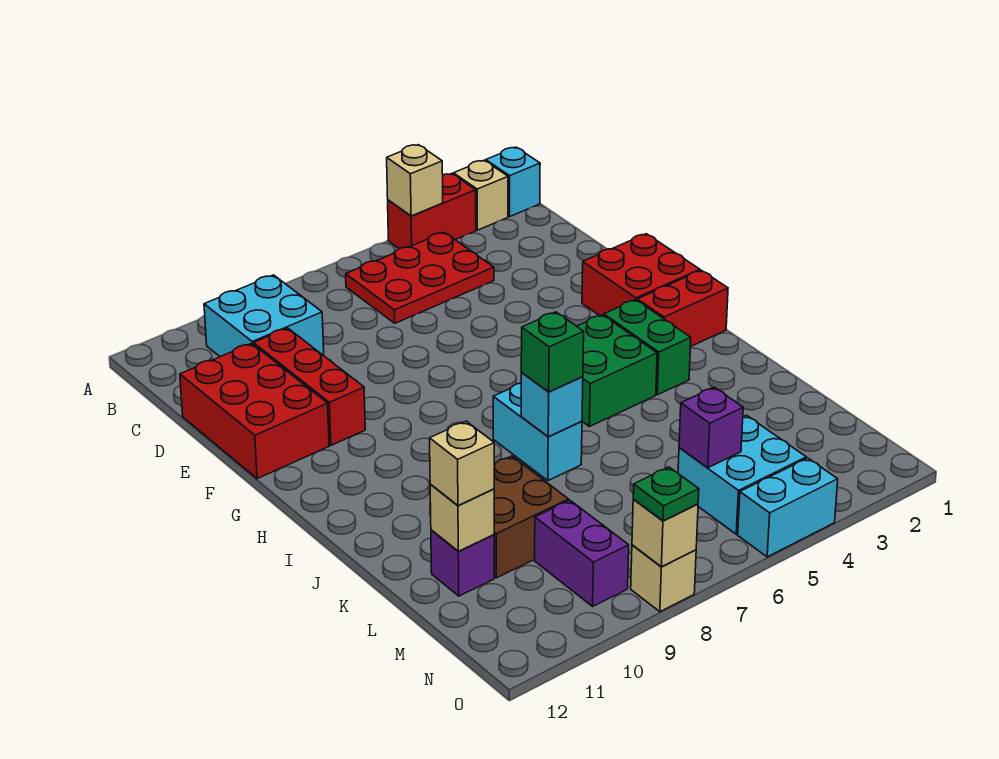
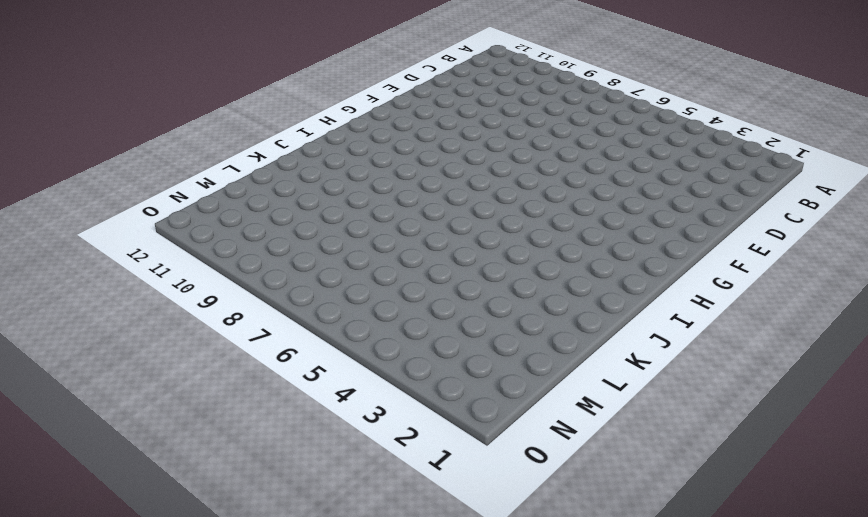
none -> cyan brick A1 level 1
none -> tan brick A2 level 1
none -> red brick A3:A4 level 1

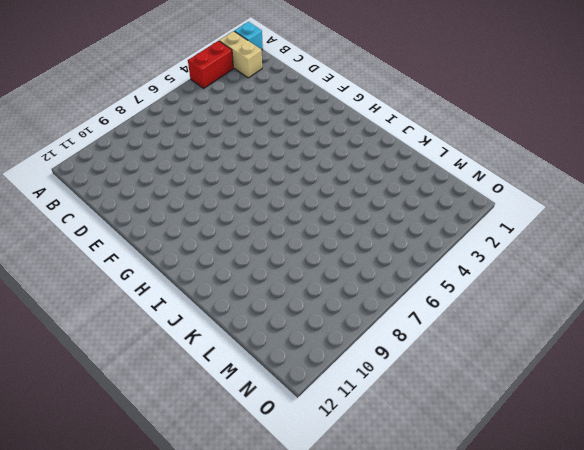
tan brick A2:B2 level 1 -> tan brick A2 level 1
none -> red plate B4:C6 level 1
none -> cyan brick B9:C10 level 1
none -> red brick D10:F10 level 1

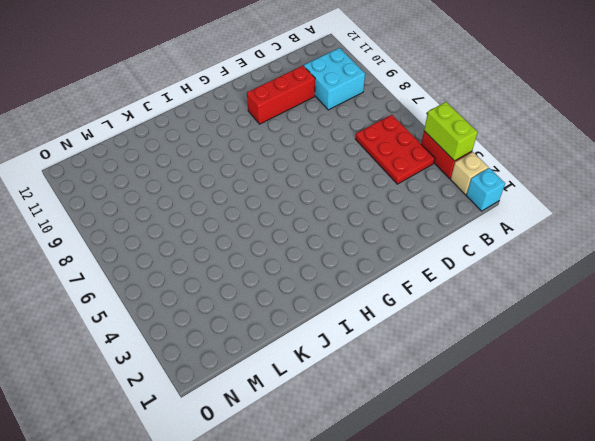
lime brick A3:A4 level 2 -> tan brick A4 level 2
none -> red brick D11:F12 level 1
none -> red brick F1:G2 level 1
none -> red brick H1:H2 level 1

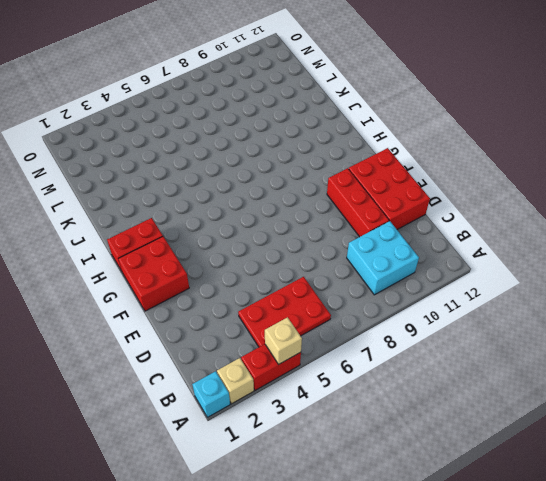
none -> green brick H3:I3 level 1
none -> green brick H4:I5 level 1
none -> cyan brick I7:J7 level 1

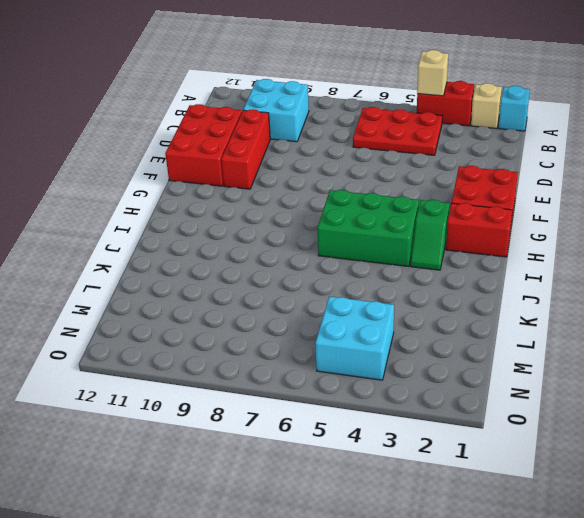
green slope H3:I3 level 1 top H -> green brick H3:I3 level 1
green brick H4:I6 level 1 -> green brick H4:I5 level 1
none -> cyan brick I7:J7 level 1
none -> brown brick K9:L10 level 1
none -> purple brick L11 level 1

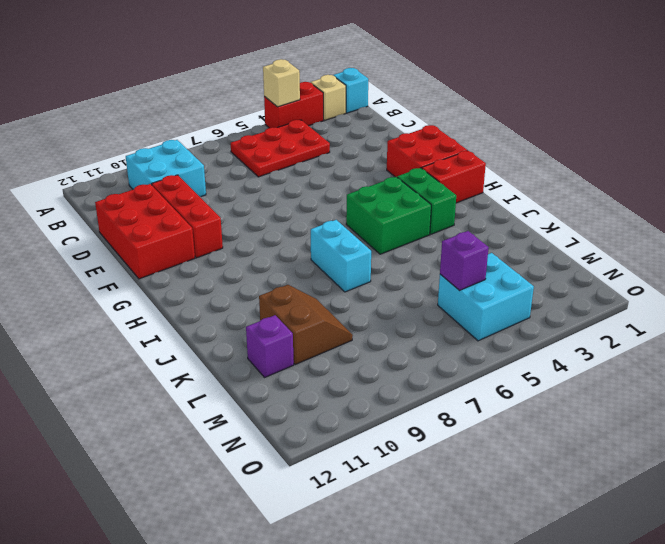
brown slope K9:L10 level 1 top 10 -> brown brick K9:L10 level 1
none -> purple brick M9:N9 level 1
none -> cyan brick O4:O5 level 1
none -> tan brick O8 level 1

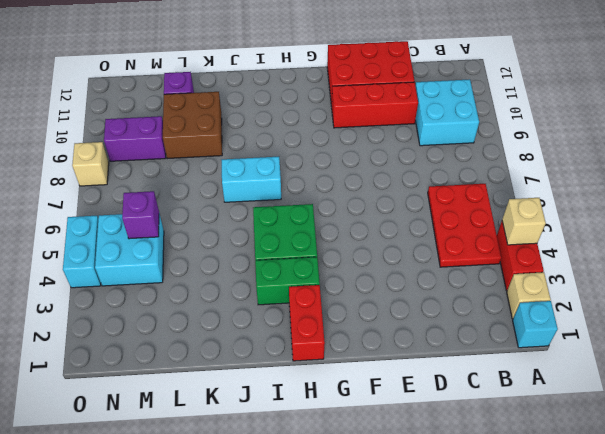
none -> red brick F1:G2 level 1
none -> cyan brick J7 level 2
none -> tan brick L11 level 2

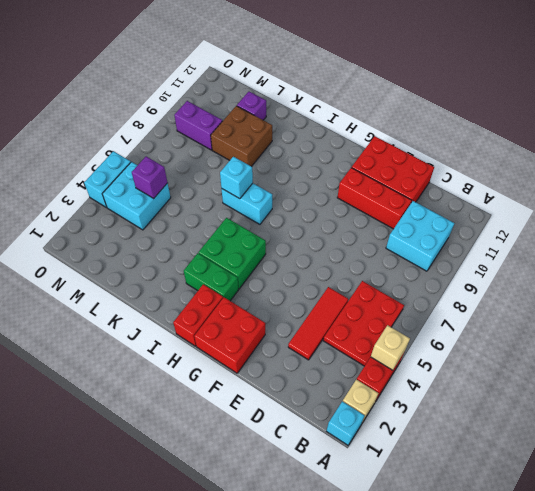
red tile D3:D5 level 1 -> none
none -> tan brick O8 level 1
none -> tan brick L11 level 2
none -> tan brick O8 level 2

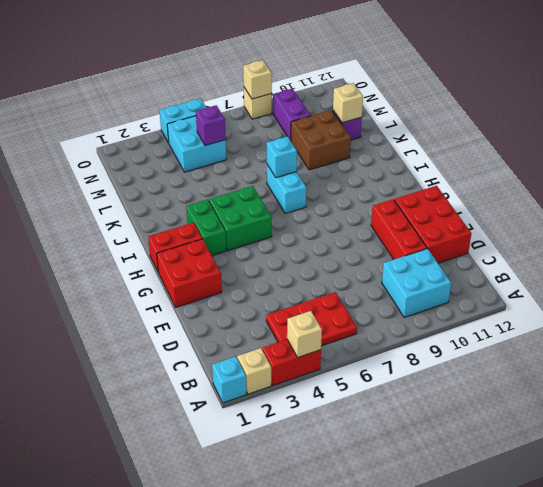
none -> green brick J7 level 3
none -> tan brick L11 level 3
none -> green plate O8 level 3

